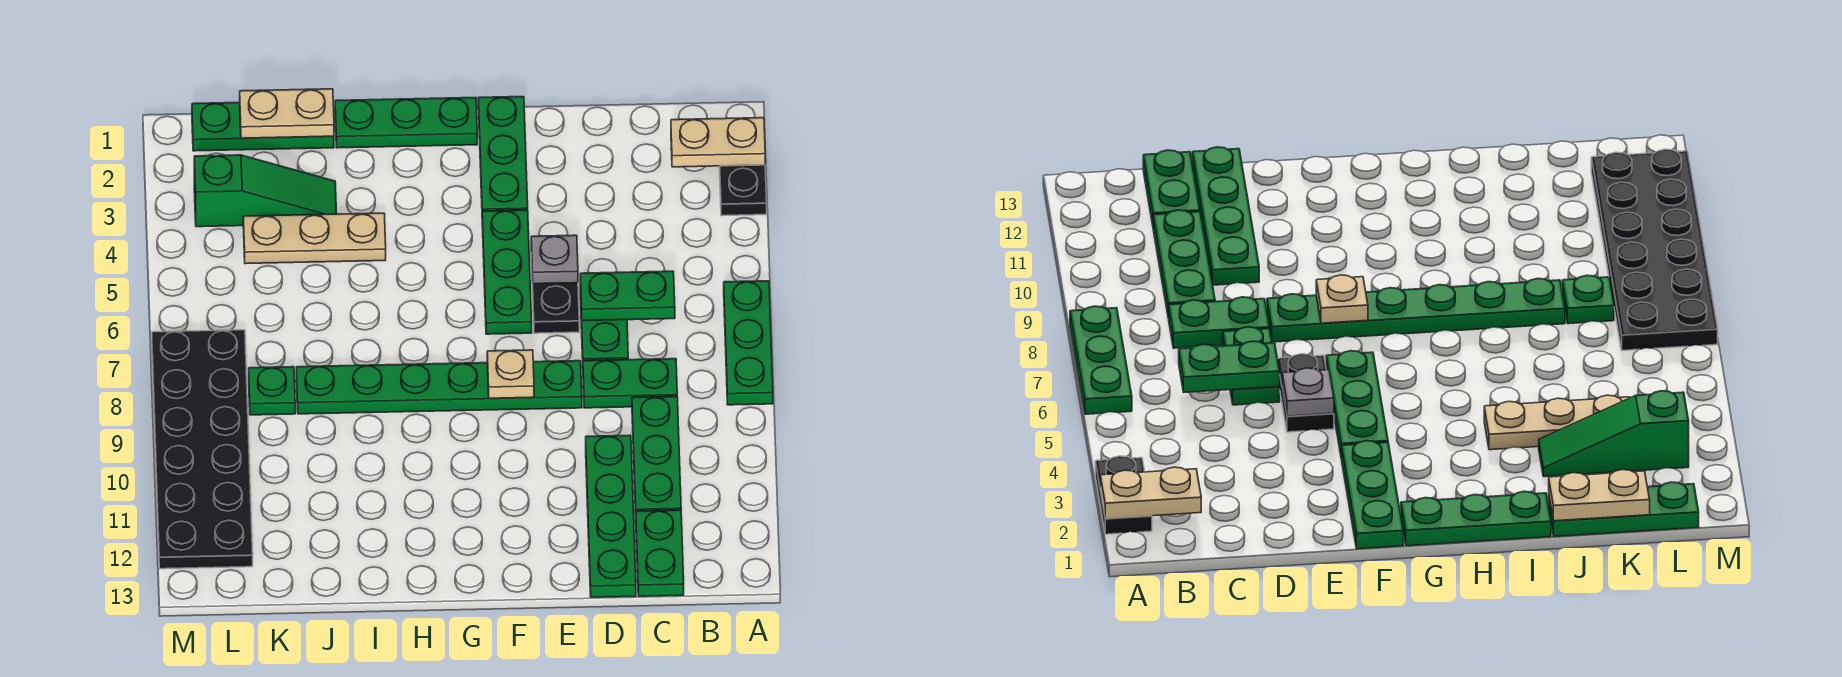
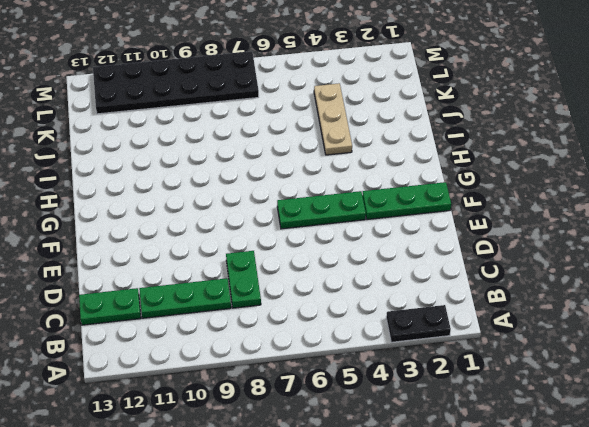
none -> green plate A6:A8 level 1
none -> green plate D6:D7 level 1
none -> green plate D10:D13 level 1

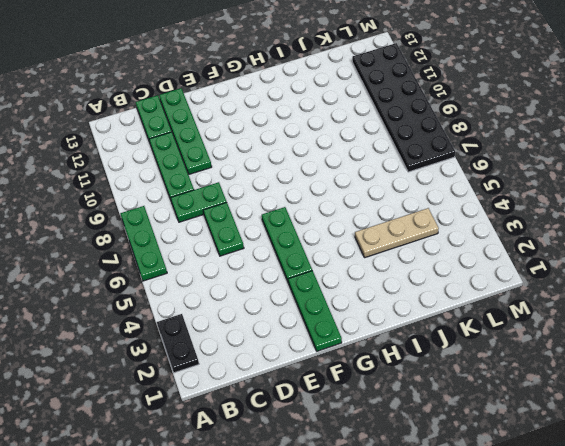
none -> black plate E5:E6 level 1
none -> green plate E8:J8 level 1
none -> green plate G1:I1 level 1

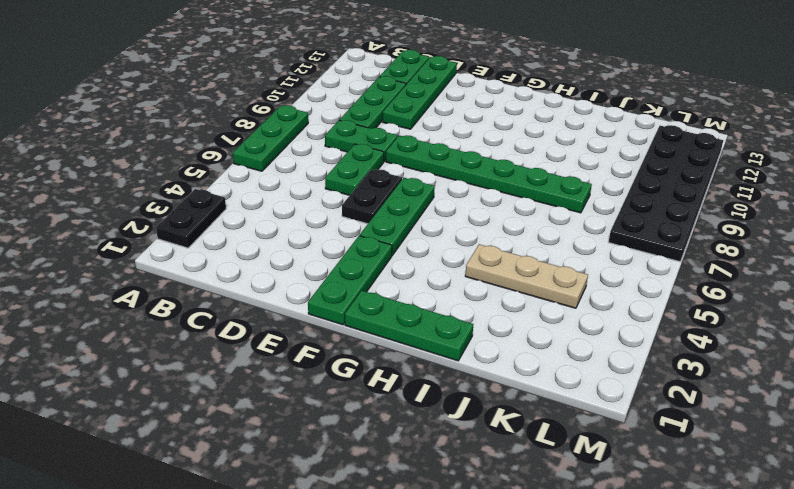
none -> green plate J1:L1 level 1
none -> green slope J3:L3 level 1 top L
none -> green plate K8 level 1

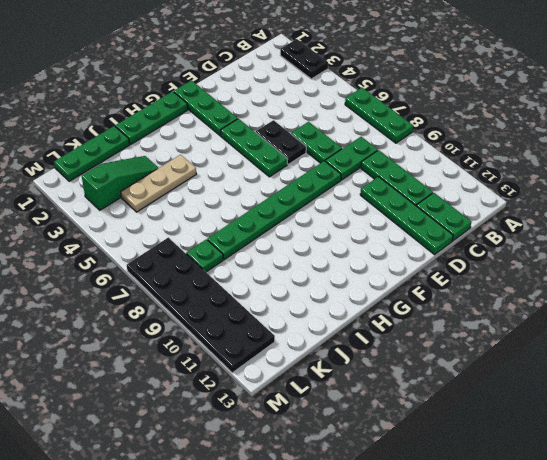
none -> tan plate A2:B2 level 2
none -> green plate C6:D6 level 2
none -> grey plate E5 level 2

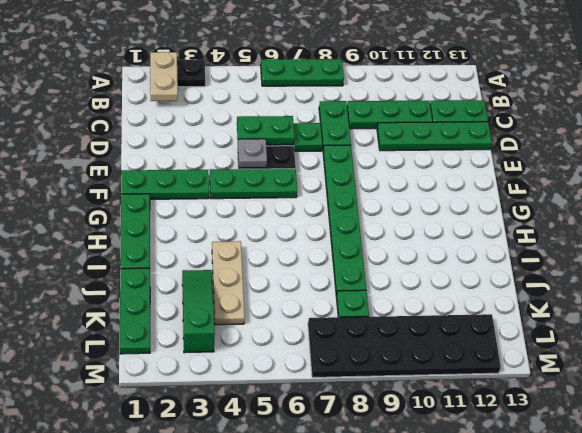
green plate D5:D6 level 2 -> green plate C6:D6 level 2
none -> tan plate F8 level 2
none -> tan plate J1:K1 level 2

